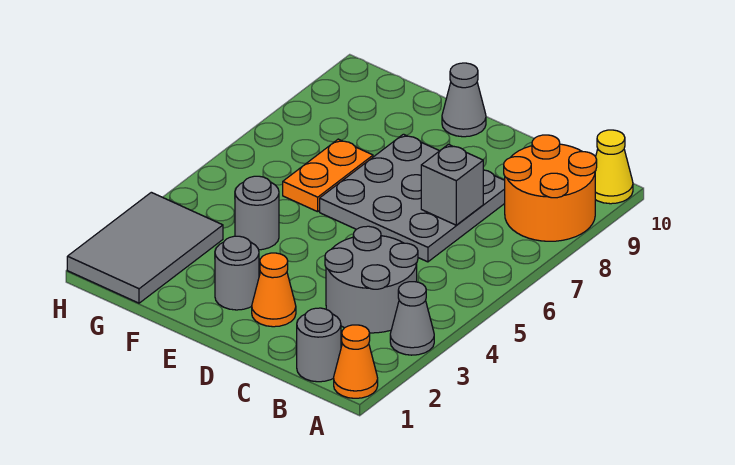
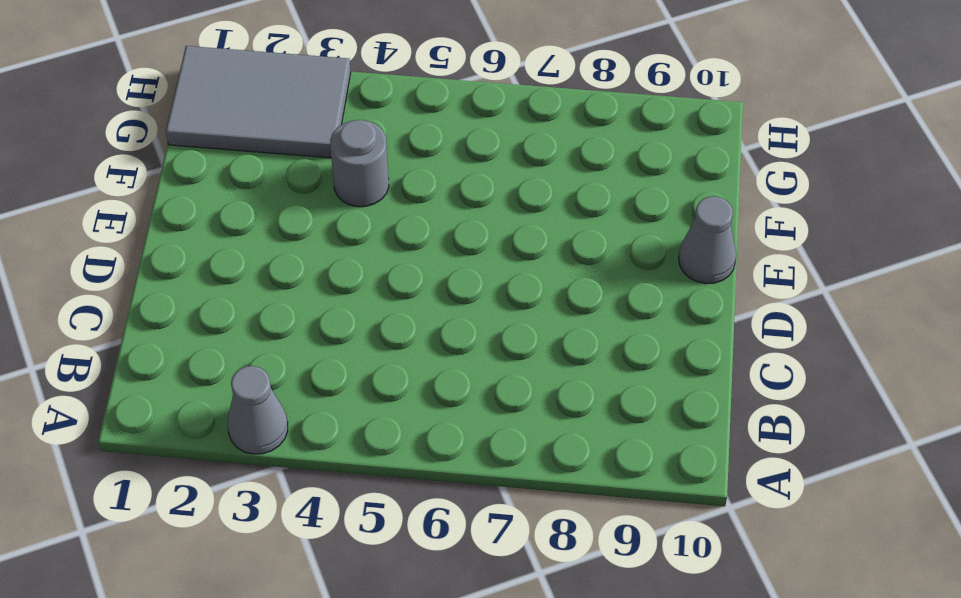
none -> orange cone A1 level 1
none -> orange round brick A8:B9 level 1
none -> yellow cone A10 level 1

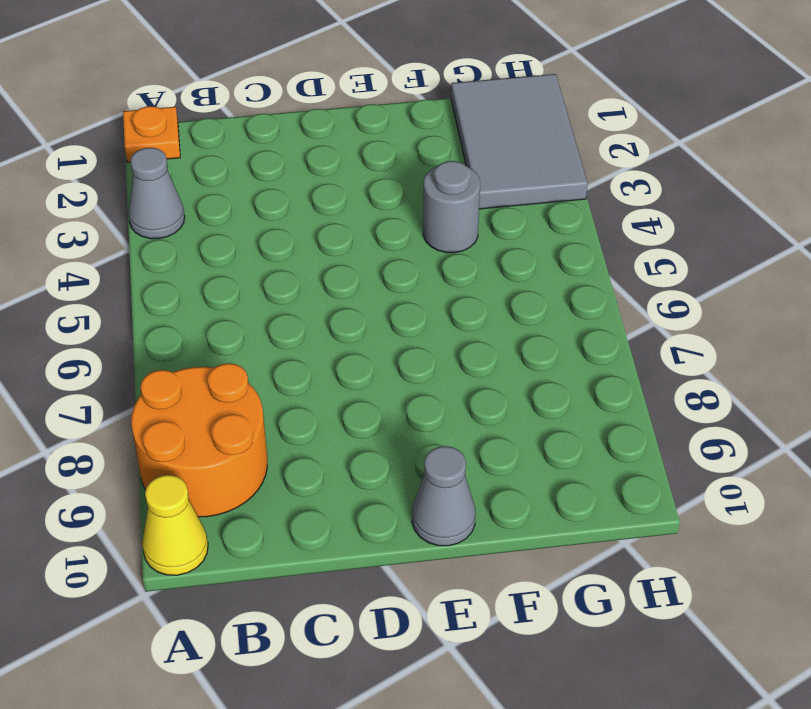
orange plate A1 level 1 -> orange cone A1 level 1
none -> grey round brick B1 level 1
none -> grey round brick B3:C4 level 1
none -> grey plate C6:E8 level 1

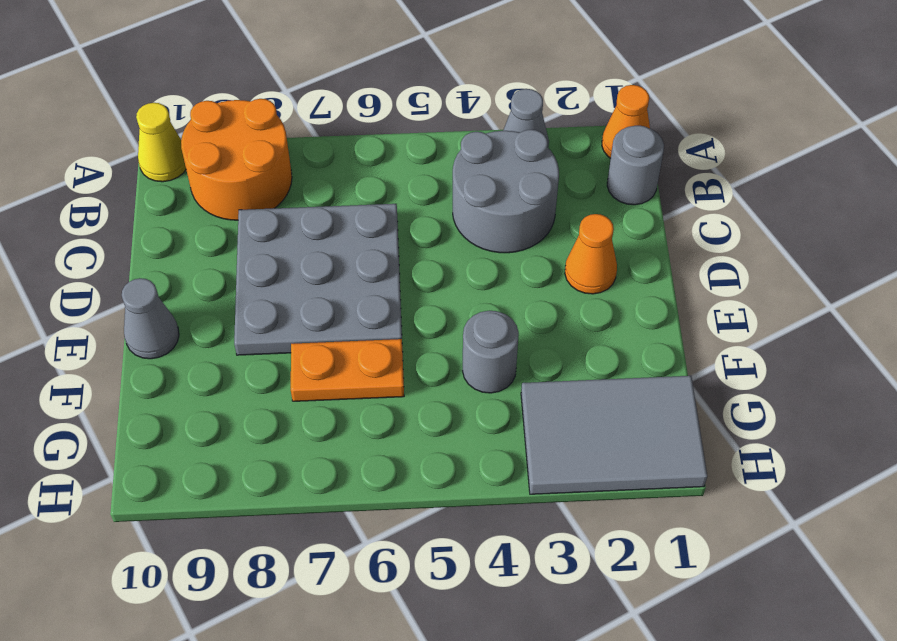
none -> grey round brick E2 level 1
none -> grey brick C7 level 2

